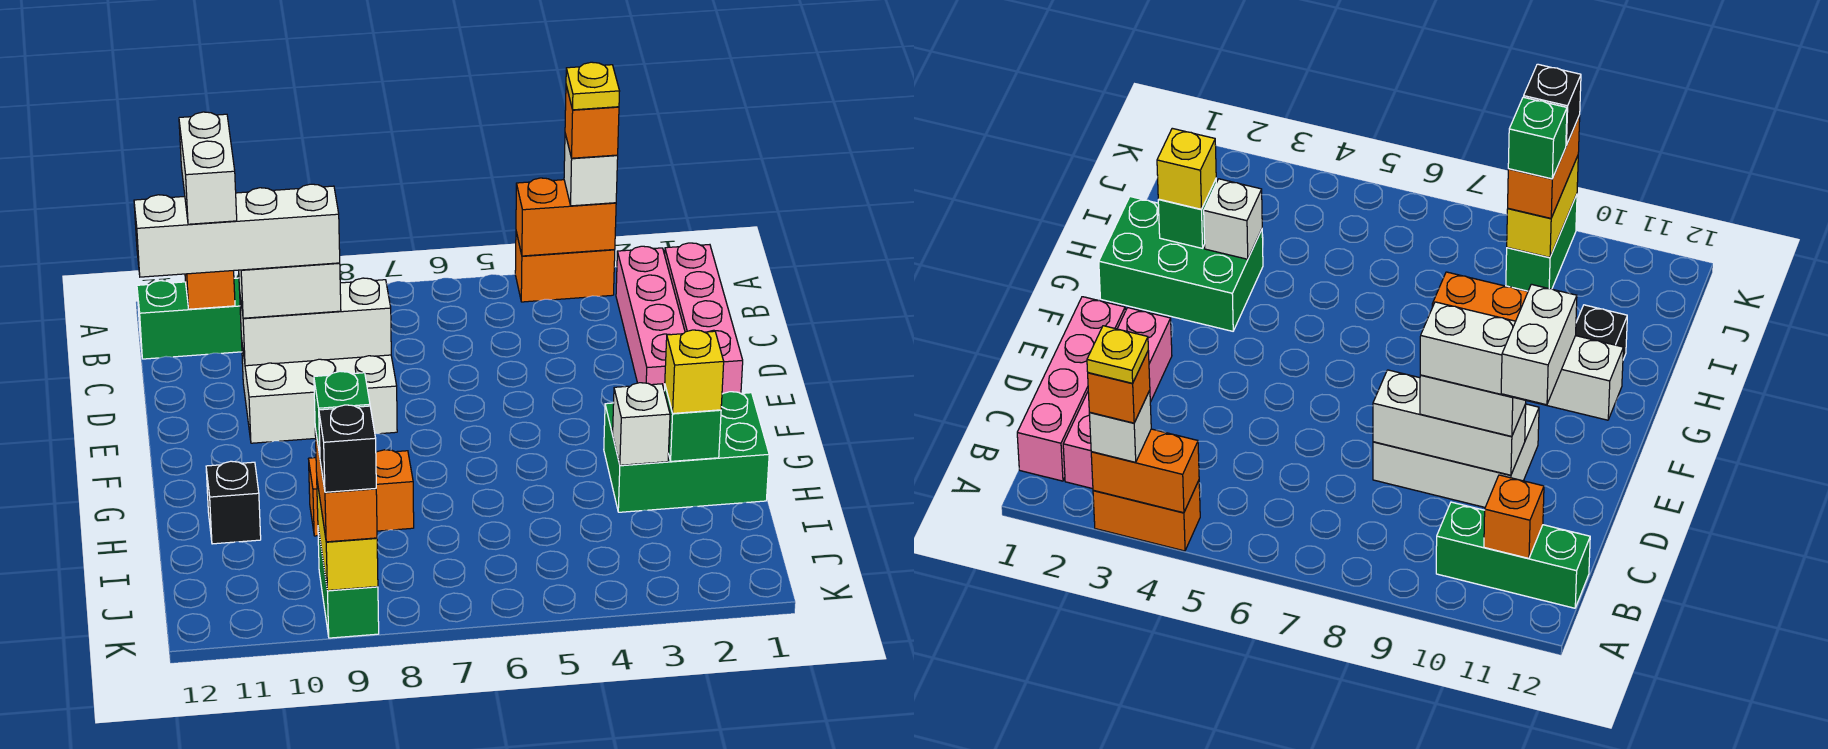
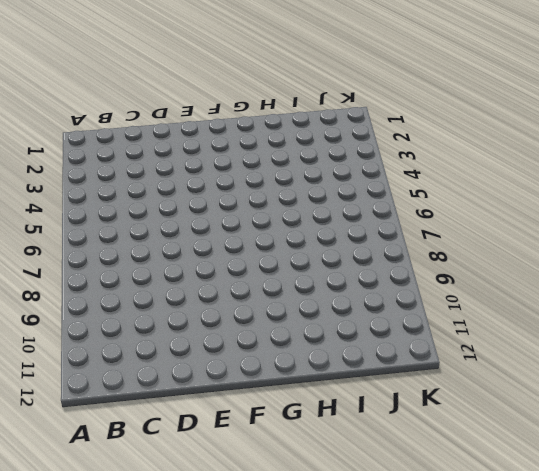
none -> orange brick A3:A4 level 1
none -> pink brick B1:E1 level 1
none -> pink brick B2:E2 level 1

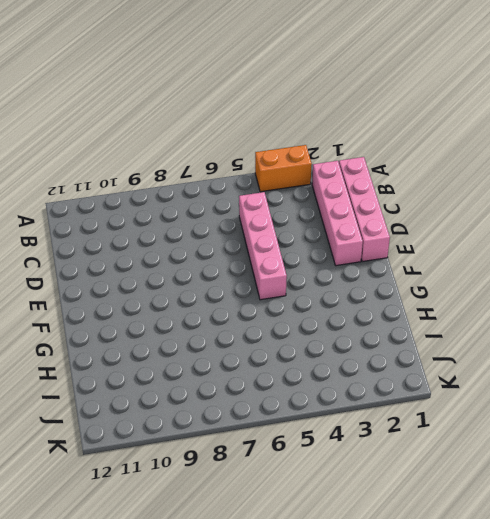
pink brick C5:F5 level 1 -> none
none -> green brick B10:B12 level 1
none -> white brick D8:E10 level 1
none -> green brick G1:H3 level 1

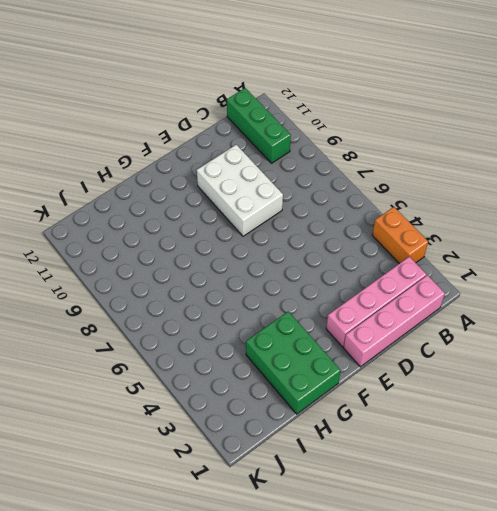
none -> orange brick H8:H9 level 1
none -> black brick H11 level 1
none -> green brick J9:K9 level 1

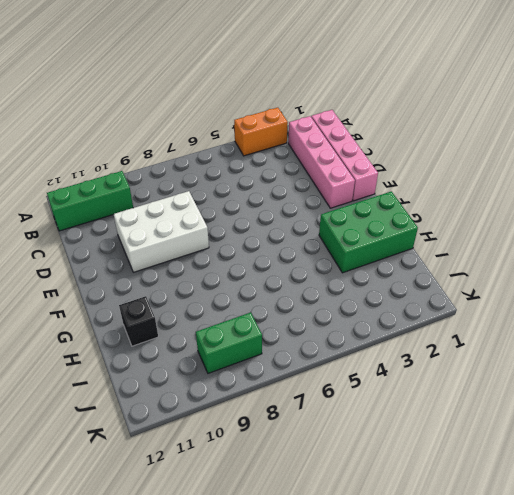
green brick J8:J9 level 1 -> green brick J9:K9 level 1
none -> orange brick H8:H9 level 1
none -> orange brick A3:A4 level 2
none -> orange brick B11 level 2

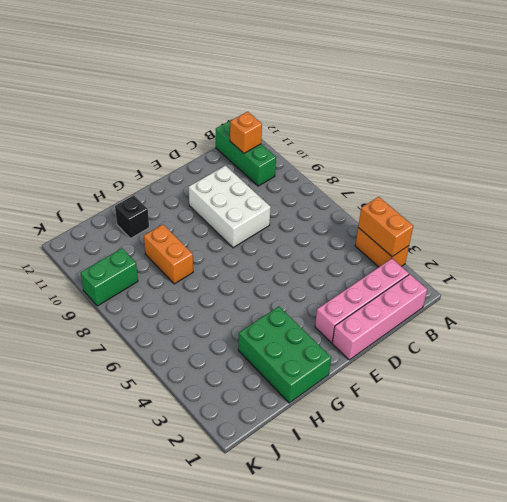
none -> white brick D8:D10 level 2
none -> green brick H2 level 2
none -> white brick H3 level 2

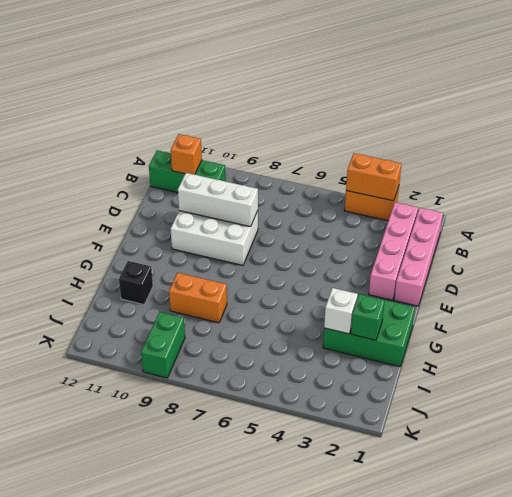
none -> yellow brick J9:K9 level 2
none -> white brick A3 level 3
none -> white brick D9:D10 level 3

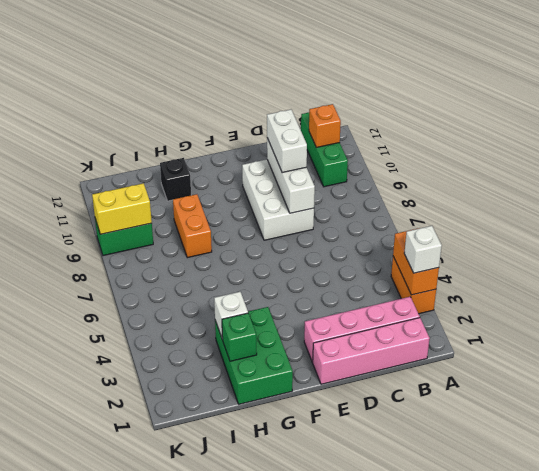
none -> yellow brick H2 level 3
none -> orange brick J9:K9 level 3
none -> orange brick A3 level 4

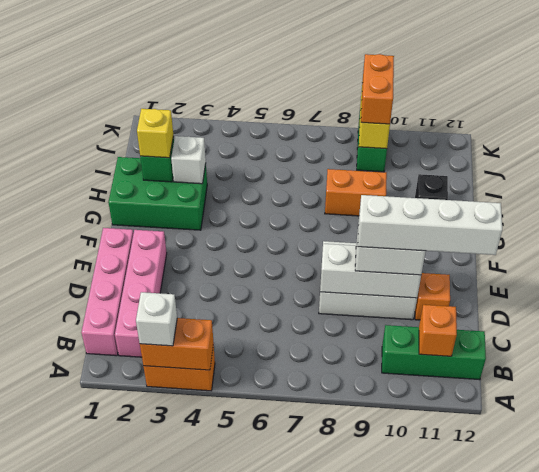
orange brick D11 level 1 -> orange brick A3 level 4
none -> green brick J9 level 4
none -> black brick K9 level 4
none -> yellow plate A3 level 5

